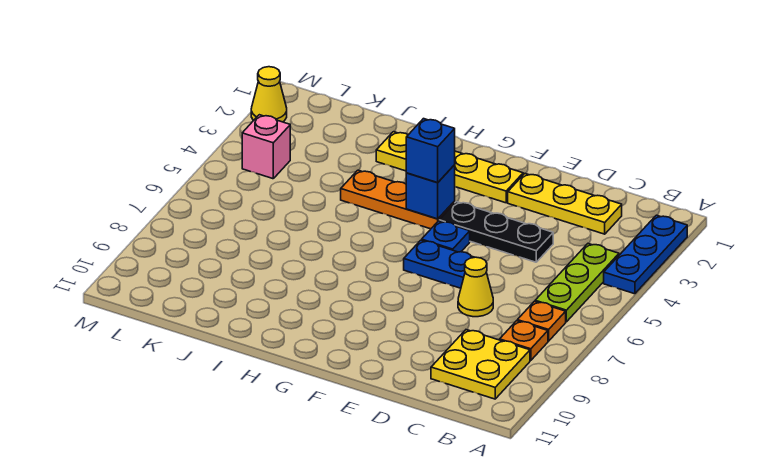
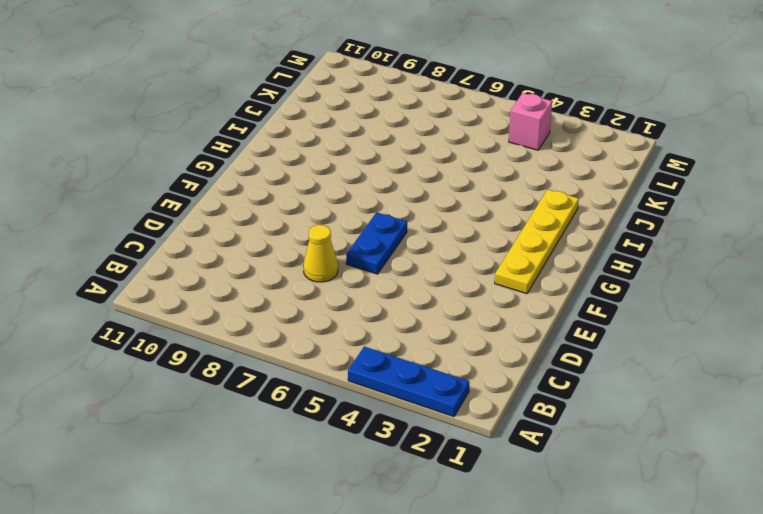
none -> lime plate B4:B6 level 1
none -> orange plate B7 level 1
none -> orange plate B8 level 1

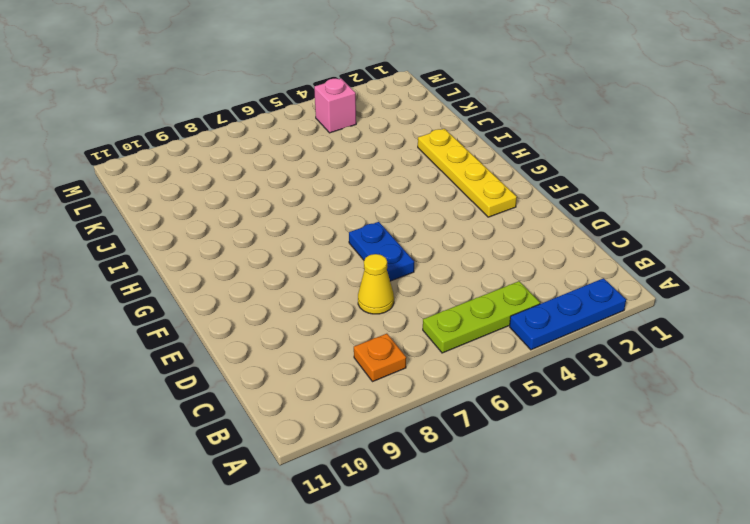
none -> orange plate B7 level 1
none -> yellow plate B9:C10 level 1
none -> yellow plate C2:E2 level 1

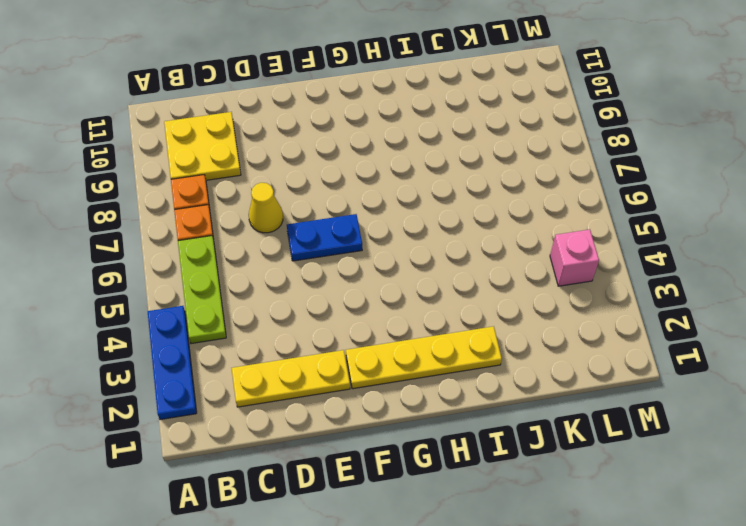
none -> black plate D4:F4 level 1
none -> blue plate F5 level 1
none -> orange plate G4:I4 level 1

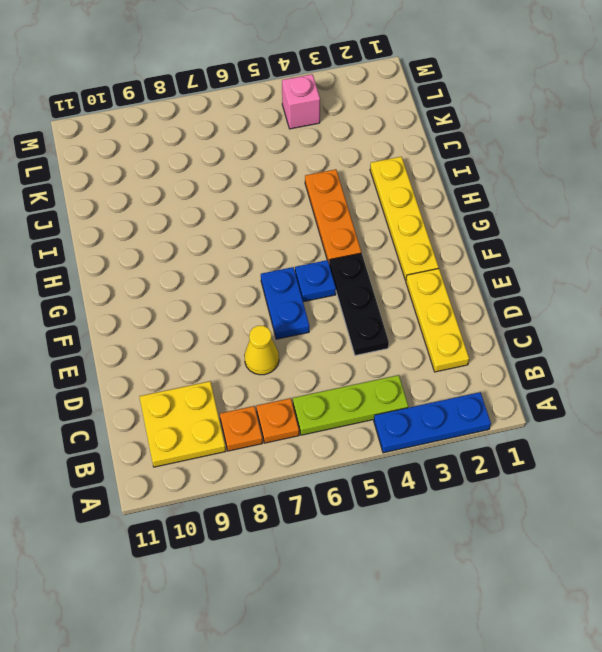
none -> yellow cone M2 level 1
none -> blue brick G4 level 2
none -> blue brick G4 level 3

